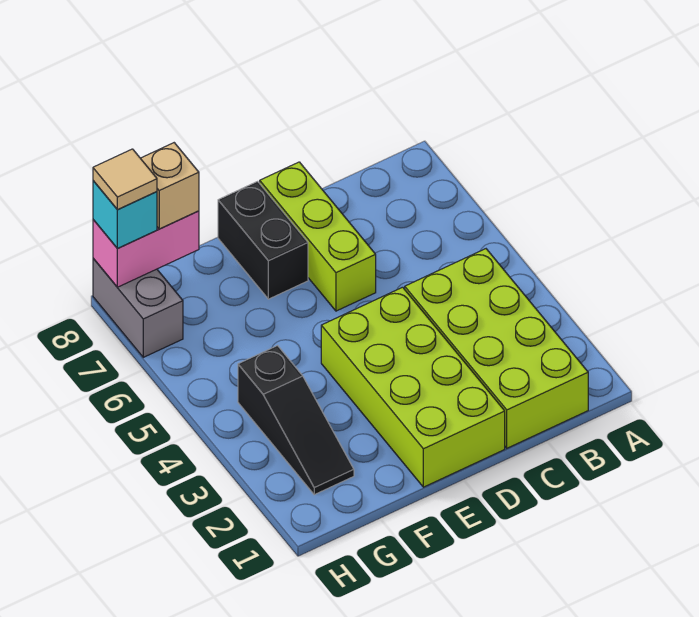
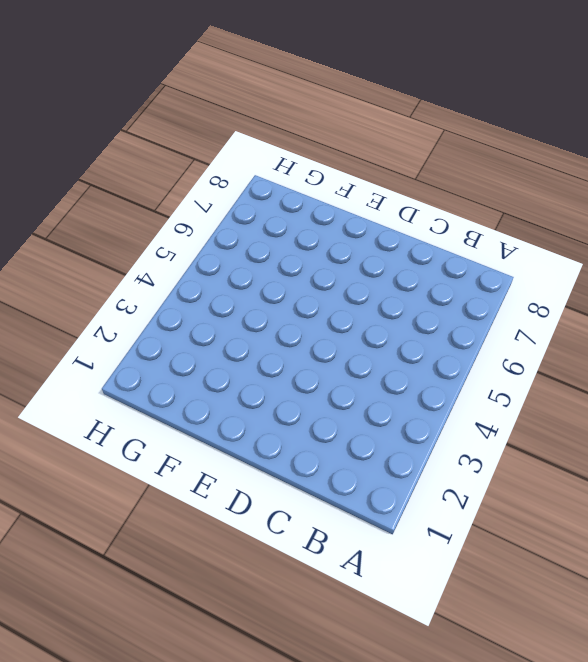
none -> lime brick B1:C4 level 1
none -> lime brick D1:E4 level 1

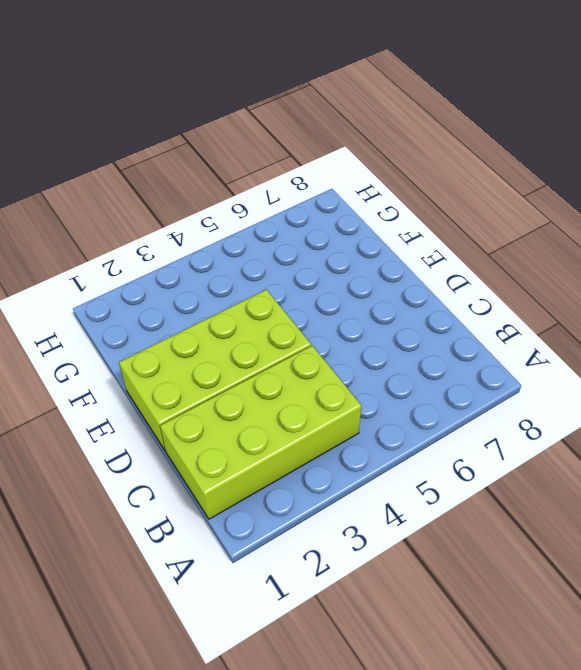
none -> lime brick D6:D8 level 1
none -> black brick E7:E8 level 1

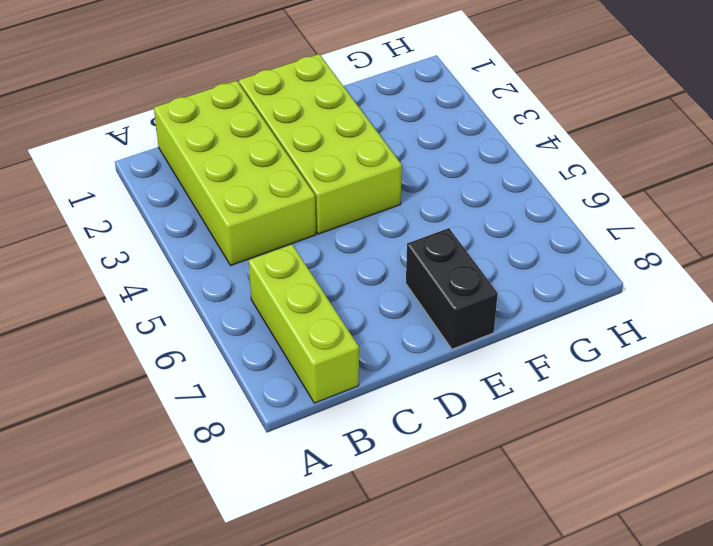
lime brick B6:B8 level 1 -> lime brick D6:D8 level 1
none -> black slope G2:G4 level 1 top 4
none -> grey brick H7:H8 level 1

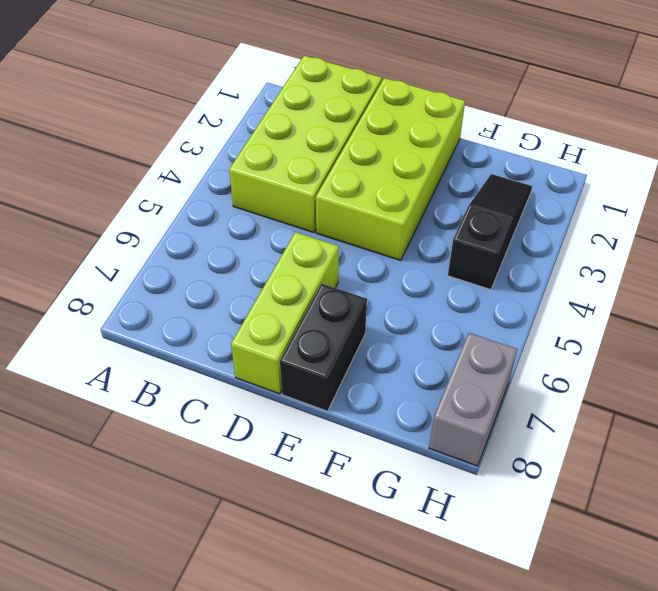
none -> pink brick G8:H8 level 2
none -> tan brick G8 level 3

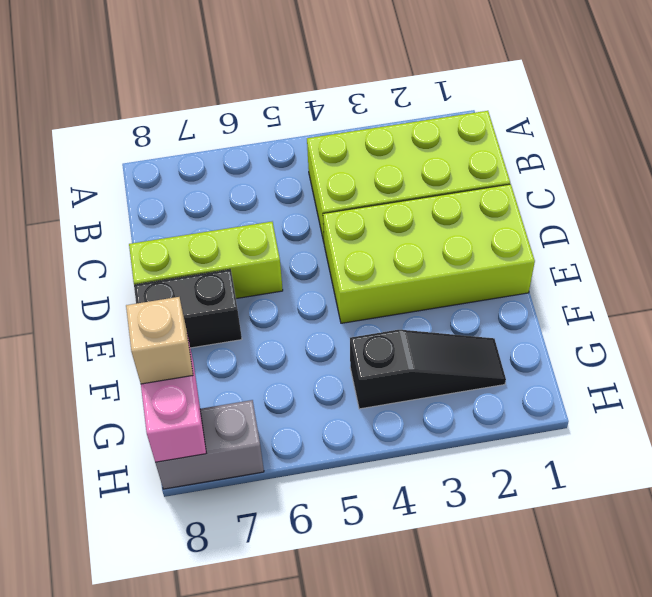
none -> cyan brick H8 level 3
none -> tan tile H8 level 4

